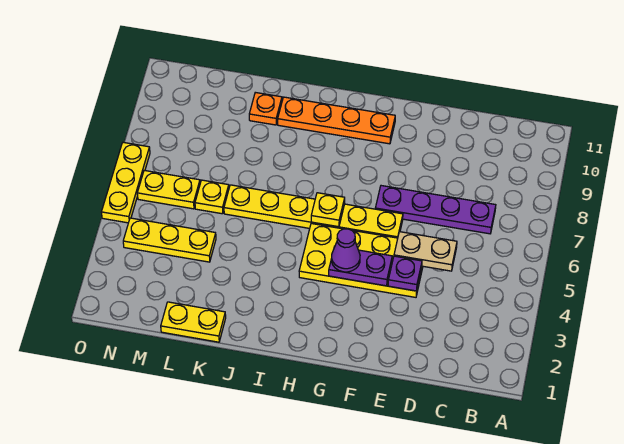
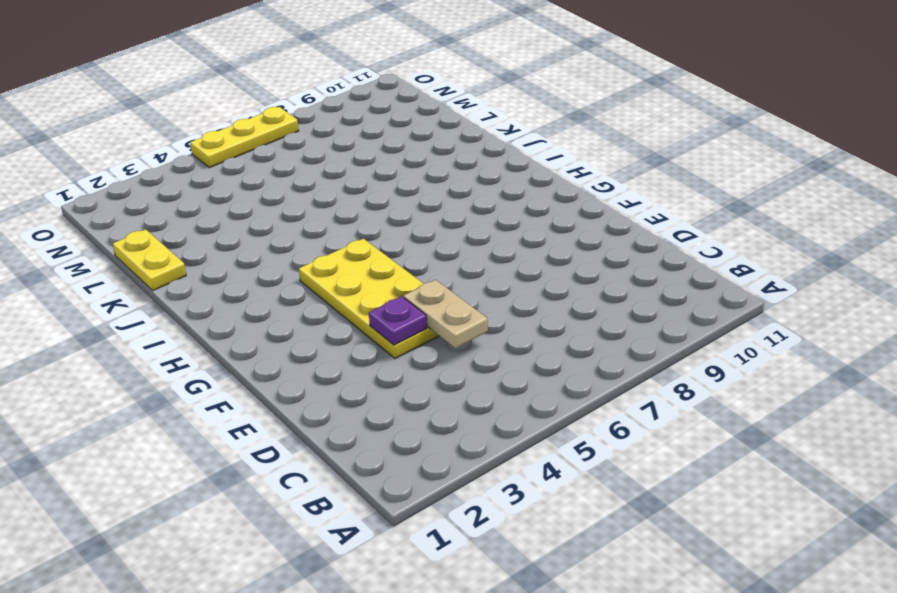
none -> purple plate C7:F7 level 1
none -> yellow plate F6:K6 level 1
none -> orange plate G10:J10 level 1

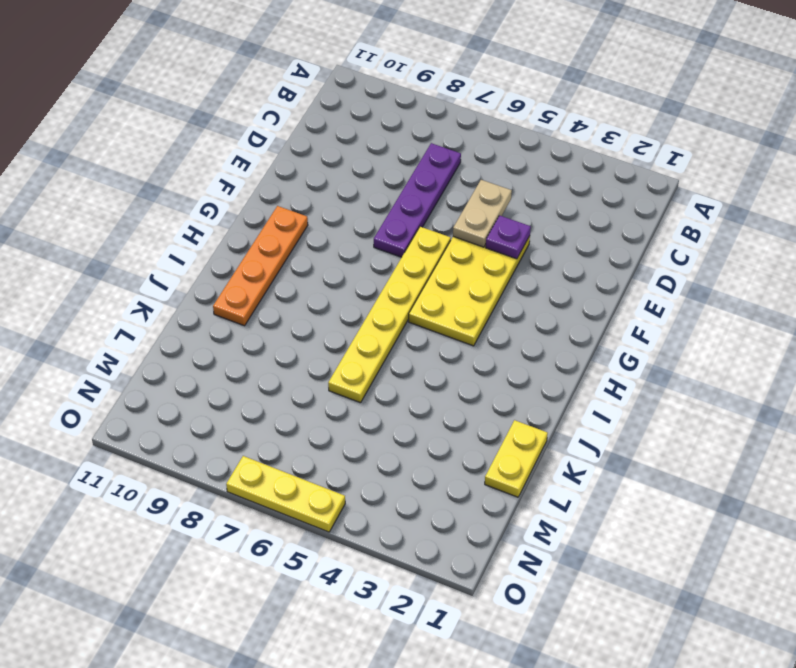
none -> orange plate K10 level 1
none -> yellow plate L4:N4 level 1
none -> yellow plate L6 level 1

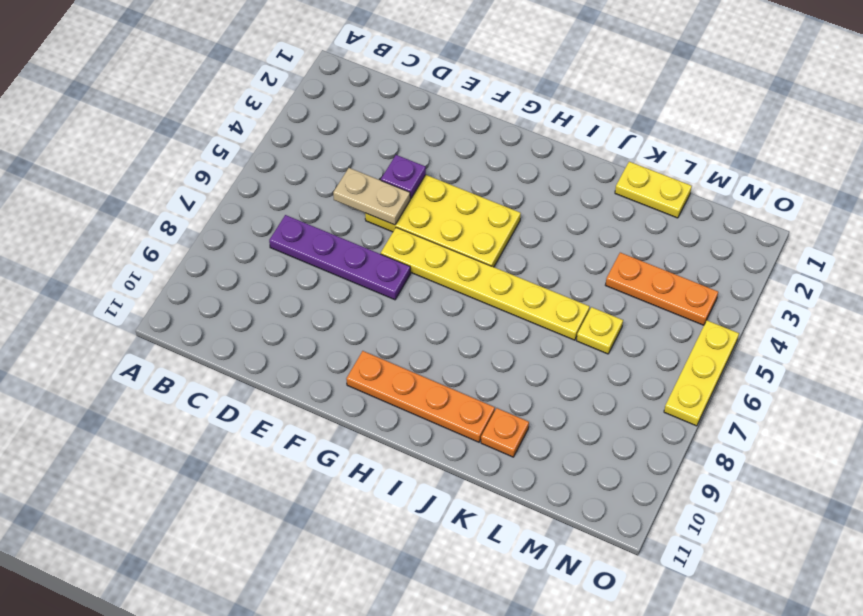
orange plate L4:N4 level 1 -> yellow plate L4:N4 level 1
none -> yellow plate M6:N6 level 1
none -> purple plate F4:G4 level 2
none -> yellow plate H6 level 2

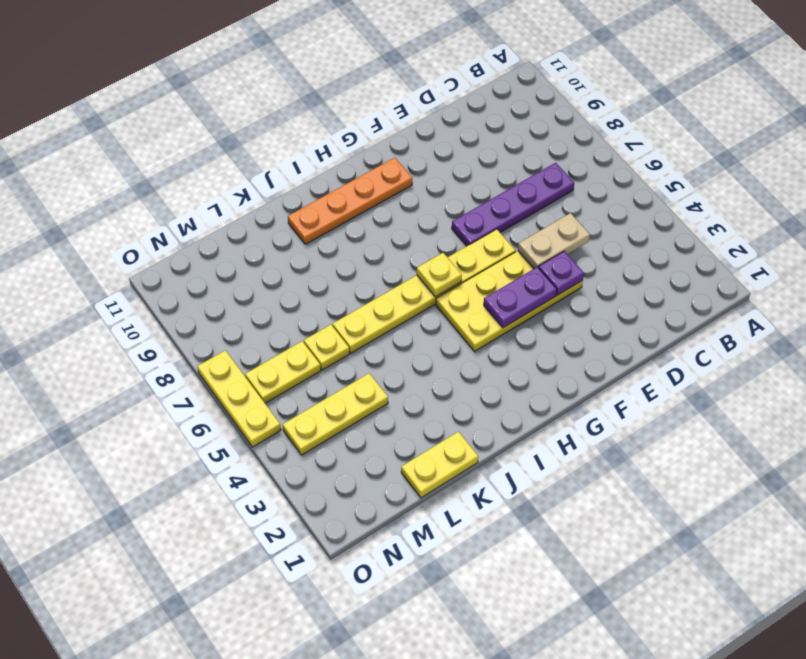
none -> orange plate K10 level 1
none -> purple cone G4 level 3

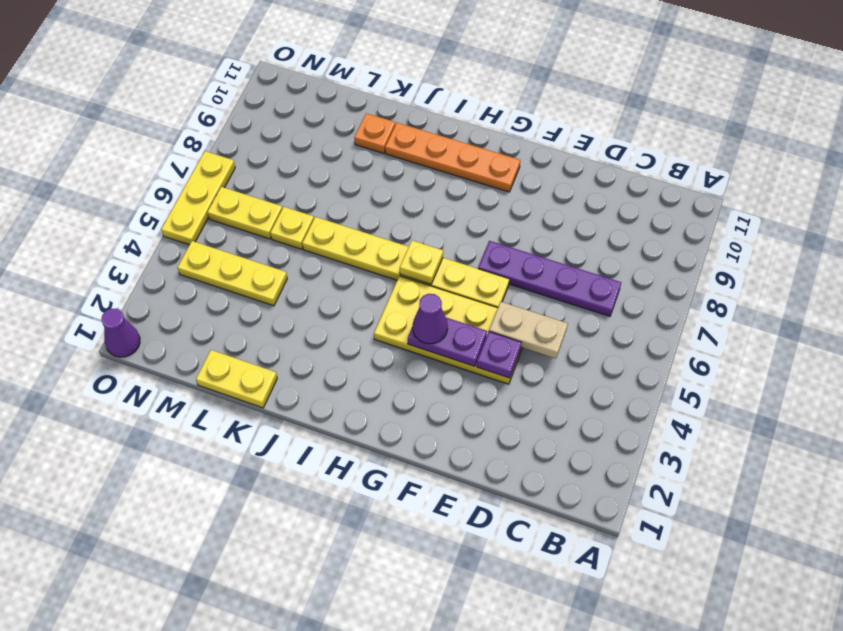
purple cone O1 level 1 -> none

